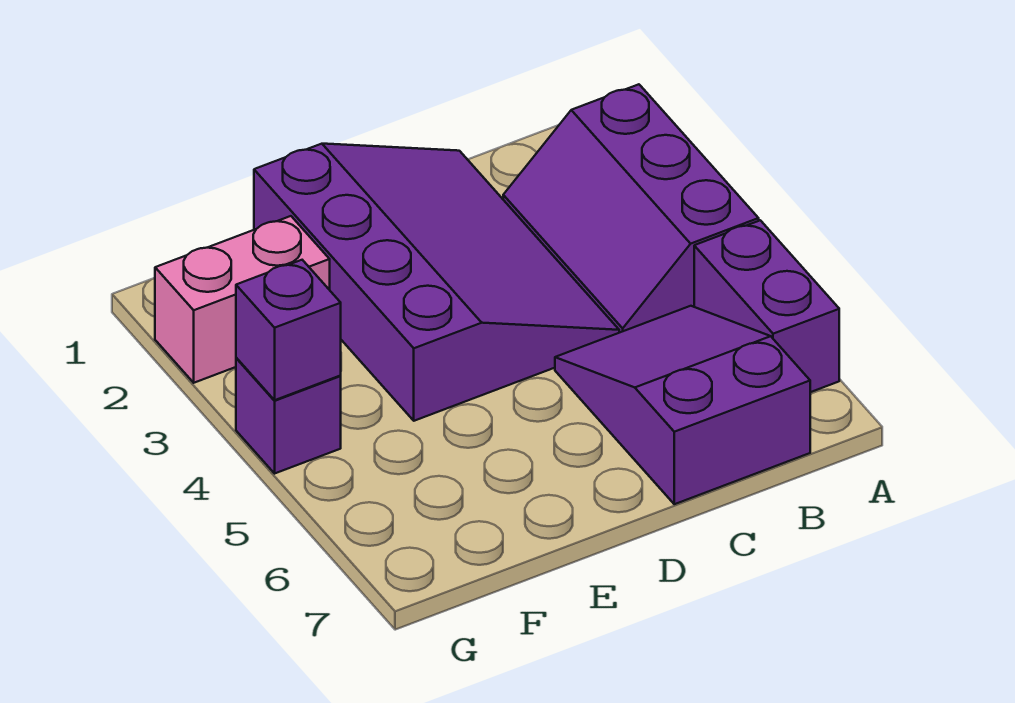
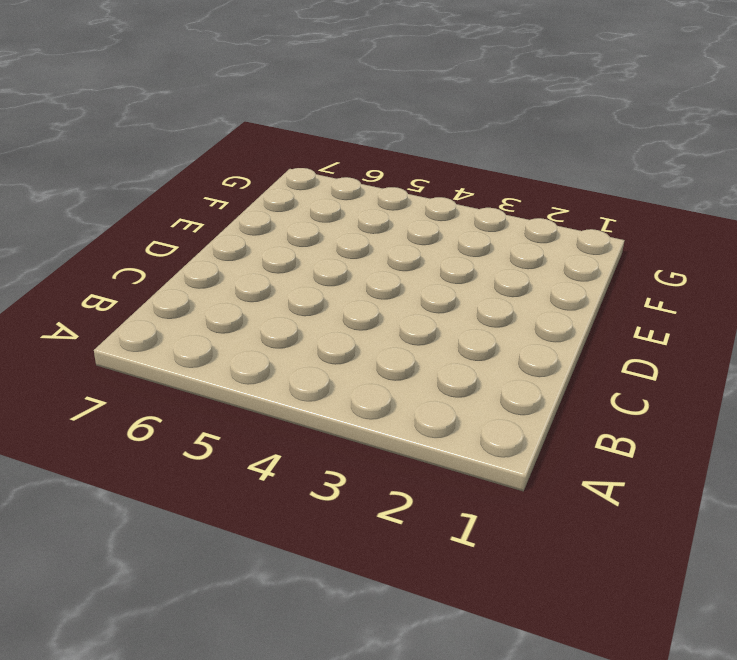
none -> purple slope A2:B4 level 1 top A
none -> purple brick A5:A6 level 1

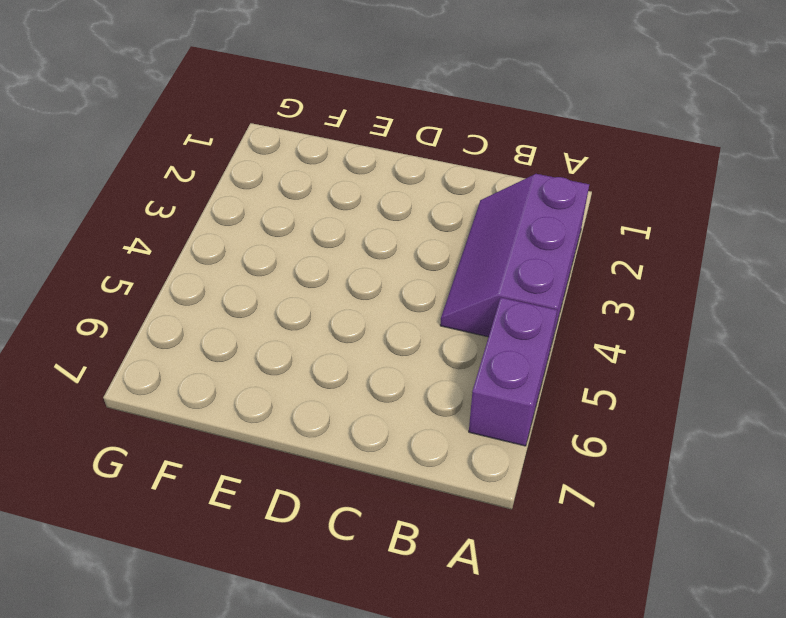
none -> purple slope B5:C7 level 1 top 7
none -> purple slope C1:E4 level 1 top E

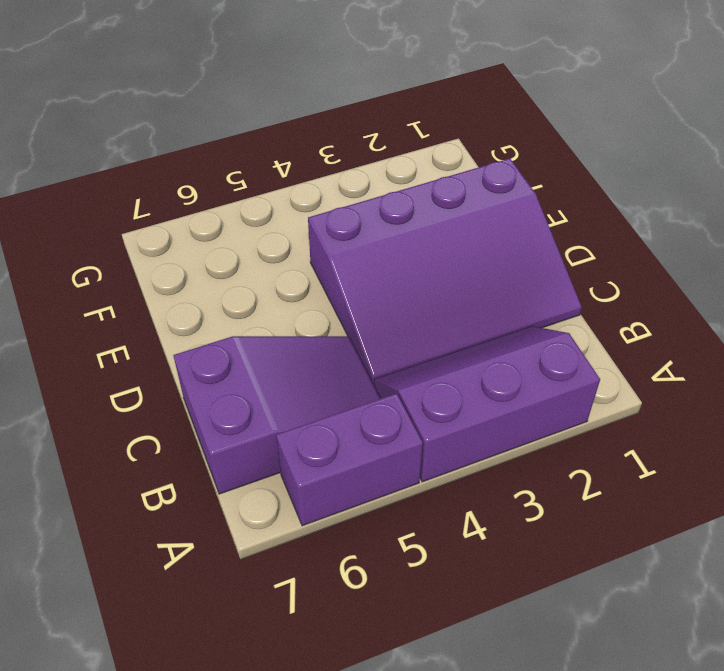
none -> pink brick F2:G2 level 1
none -> purple brick G4 level 1

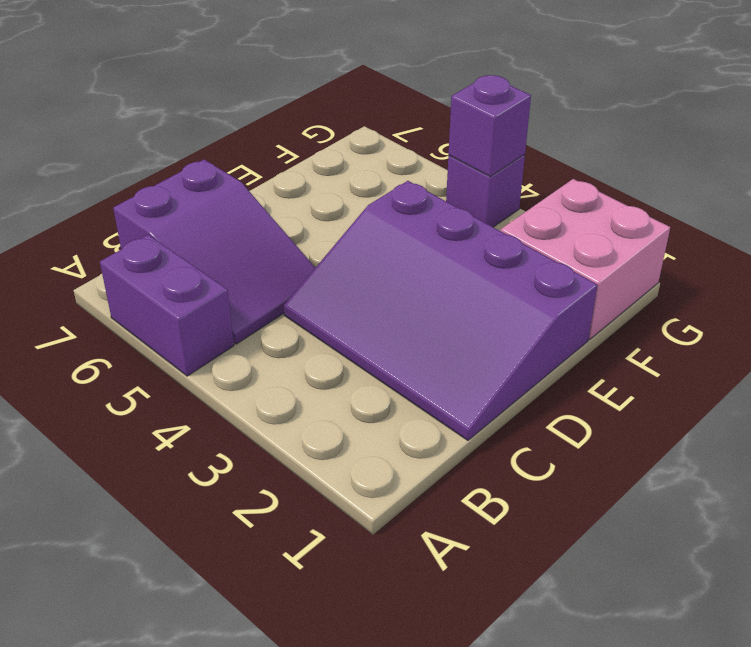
pink brick F1:G2 level 1 -> pink brick F2:G2 level 1
none -> purple slope A2:B4 level 1 top A

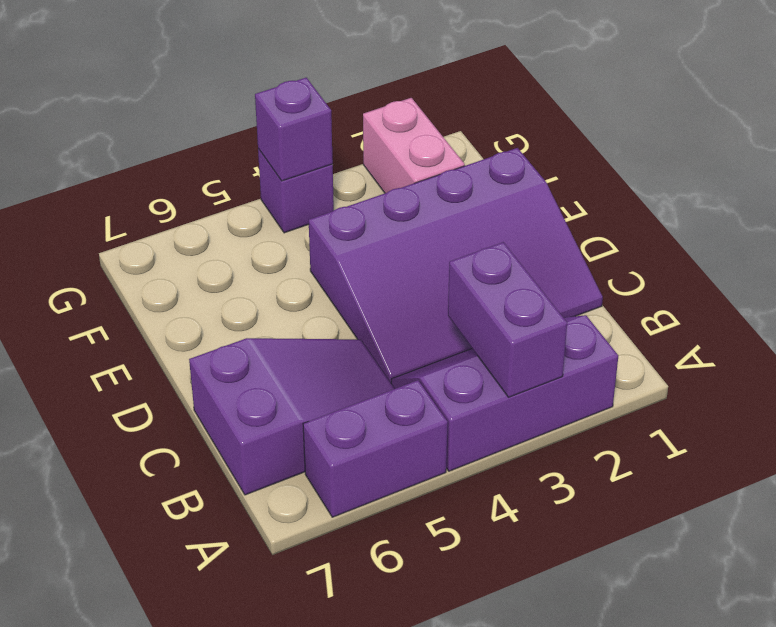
purple brick A3:B3 level 2 -> none

